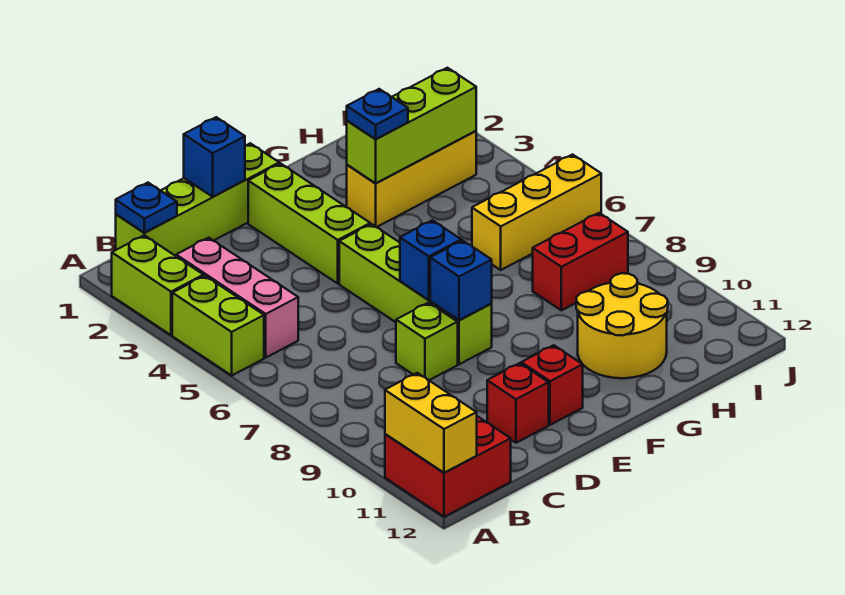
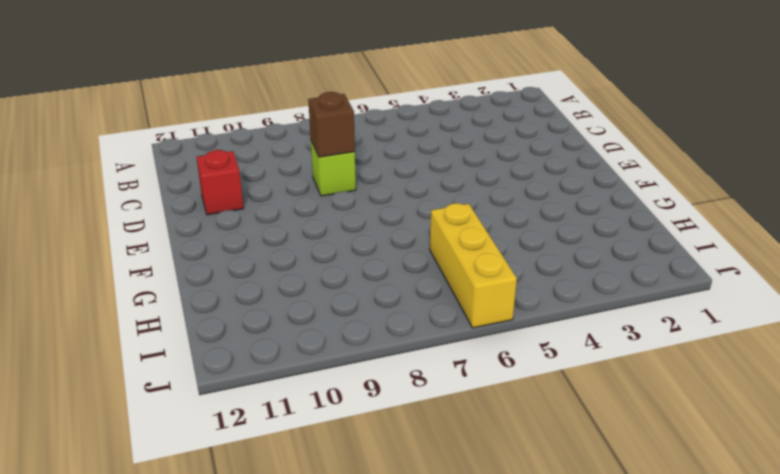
brown brick D8 level 2 -> none
none -> lime brick A2:A3 level 1
none -> lime brick A4:A5 level 1
none -> red brick A11:B12 level 1

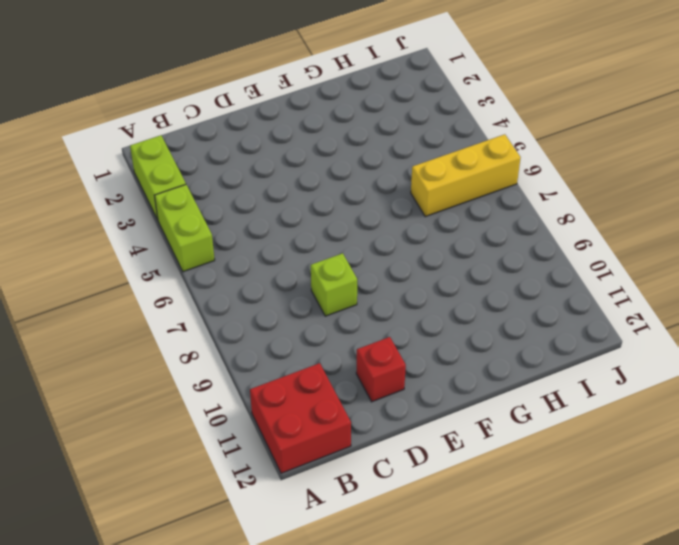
none -> lime brick B1:E1 level 1
none -> pink brick B3:B5 level 1
none -> lime brick E2:E4 level 1

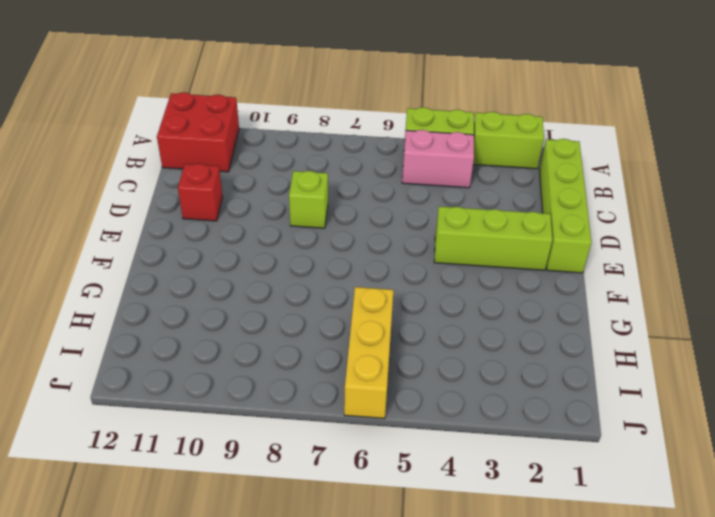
pink brick B4:B5 level 1 -> pink brick B3:B5 level 1
none -> lime brick E5:E8 level 1
none -> red brick E11 level 1
none -> yellow brick G3:I3 level 1

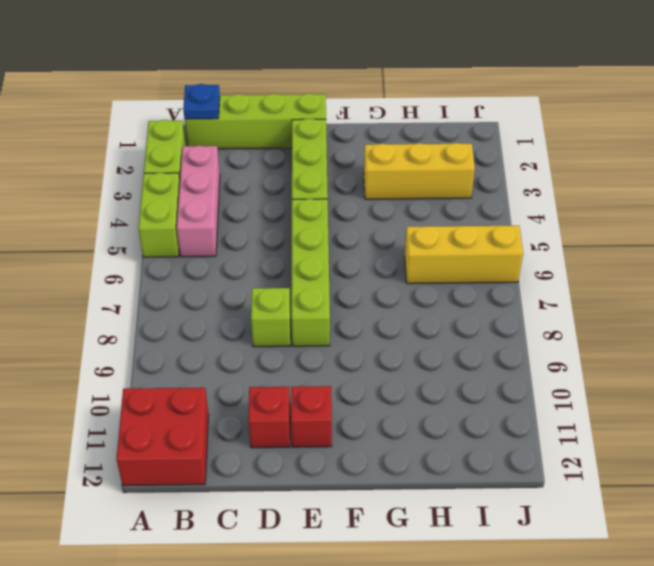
none -> yellow round brick G10:H11 level 1
none -> red brick H8:I8 level 1
none -> yellow brick A11:A12 level 2

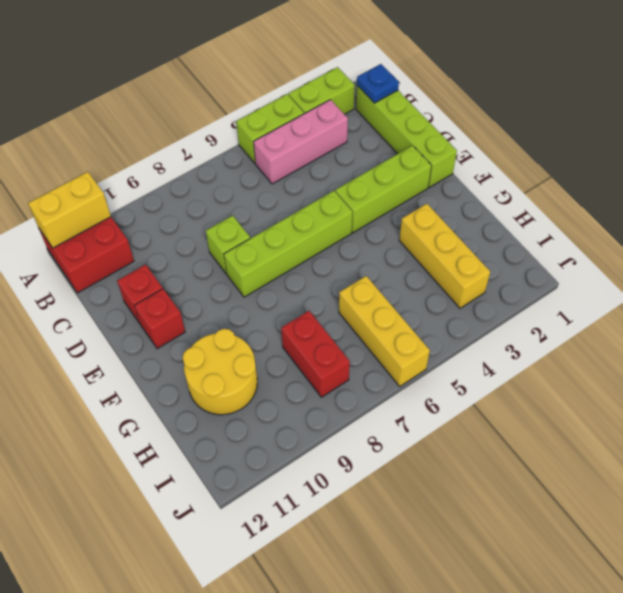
none -> blue brick D1 level 2
none -> blue brick E7 level 2
none -> blue brick E8 level 2

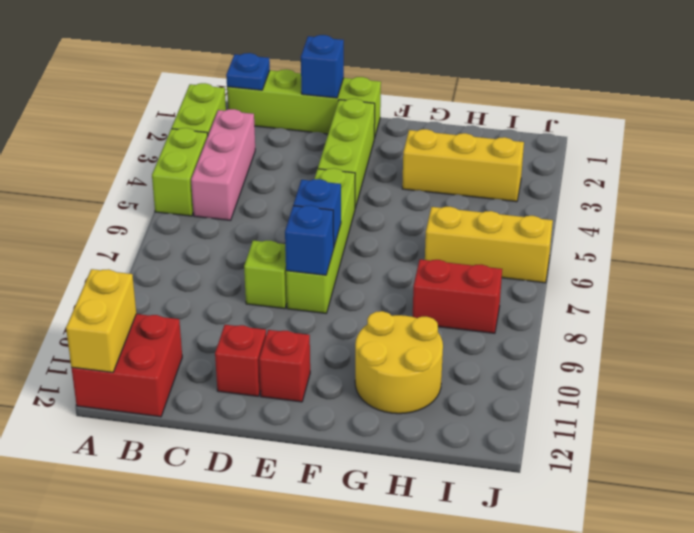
none -> lime brick G3:I3 level 2
none -> blue plate G3 level 3

